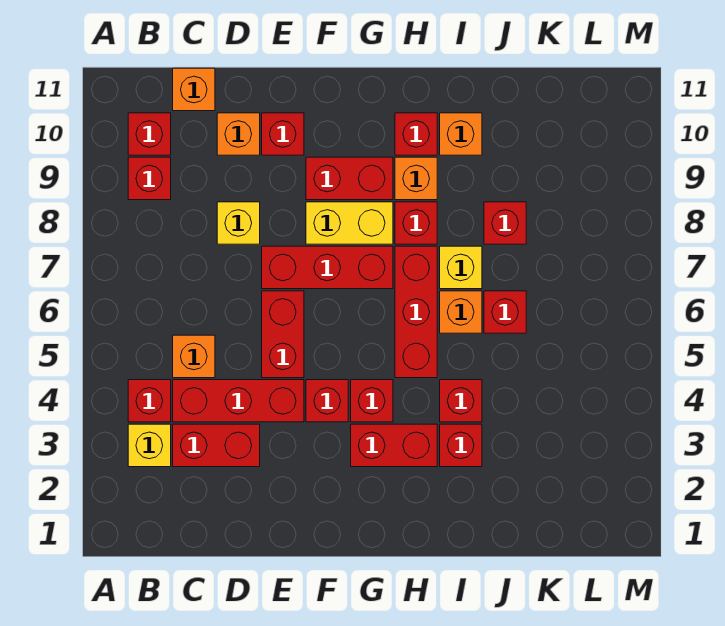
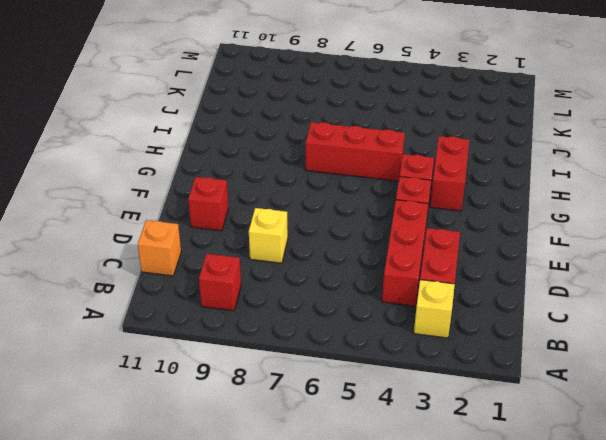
none -> red brick B4 level 1
none -> red brick B10 level 1
none -> orange brick C5 level 1

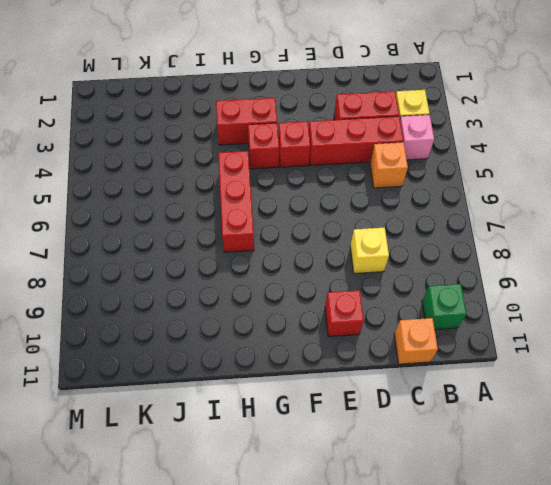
pink brick B4 level 1 -> red brick B4 level 1
green brick B10 level 1 -> red brick B10 level 1
none -> red brick B9 level 1
none -> orange brick D10 level 1
none -> red brick E5:E6 level 1

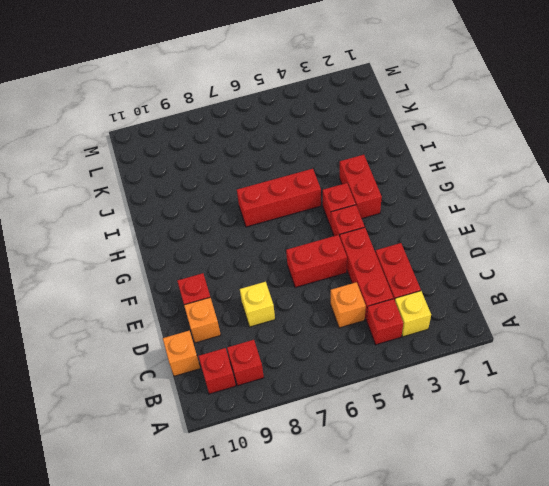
none -> red brick E7:G7 level 1
none -> yellow brick F8:G8 level 1
none -> red brick F9:G9 level 1

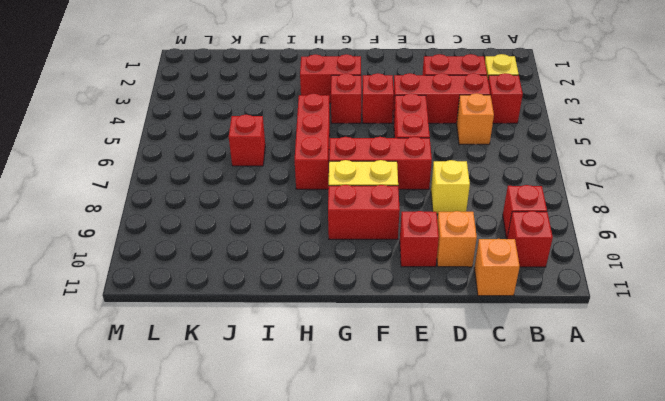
none -> red brick H8 level 1
none -> orange brick H9 level 1
none -> red brick H10 level 1

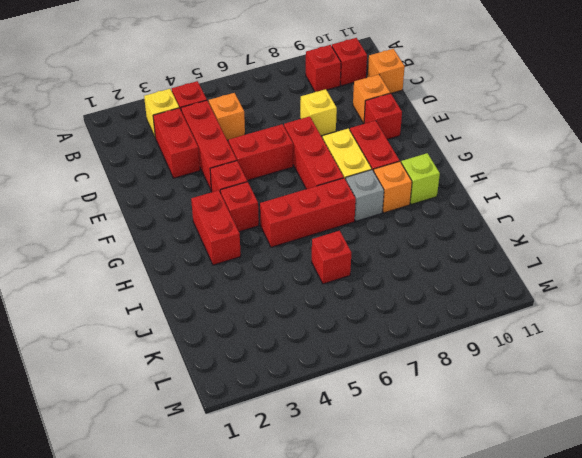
grey brick H8 level 1 -> red brick H8 level 1
lime brick H10 level 1 -> red brick H10 level 1
none -> red brick I3 level 1
none -> red brick I4 level 1
none -> orange brick I6 level 1

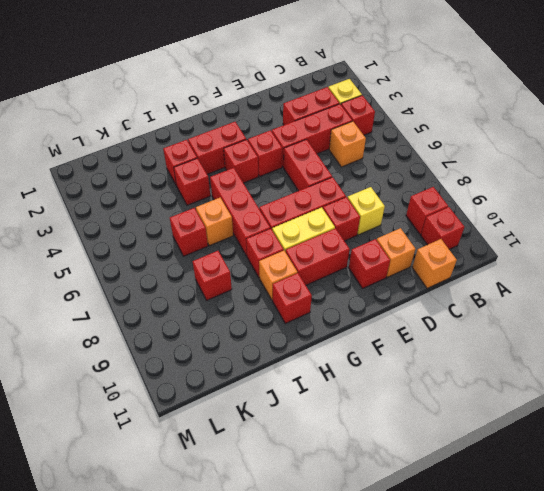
red brick E8 level 1 -> none
none -> yellow brick I7 level 1
none -> orange brick I10 level 1

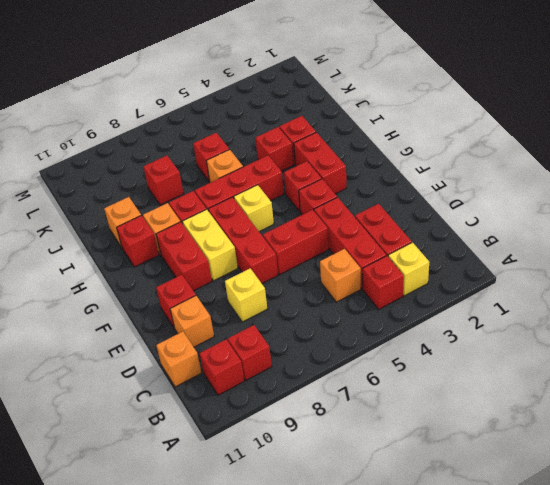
yellow brick G6 level 1 -> yellow brick I7 level 1

